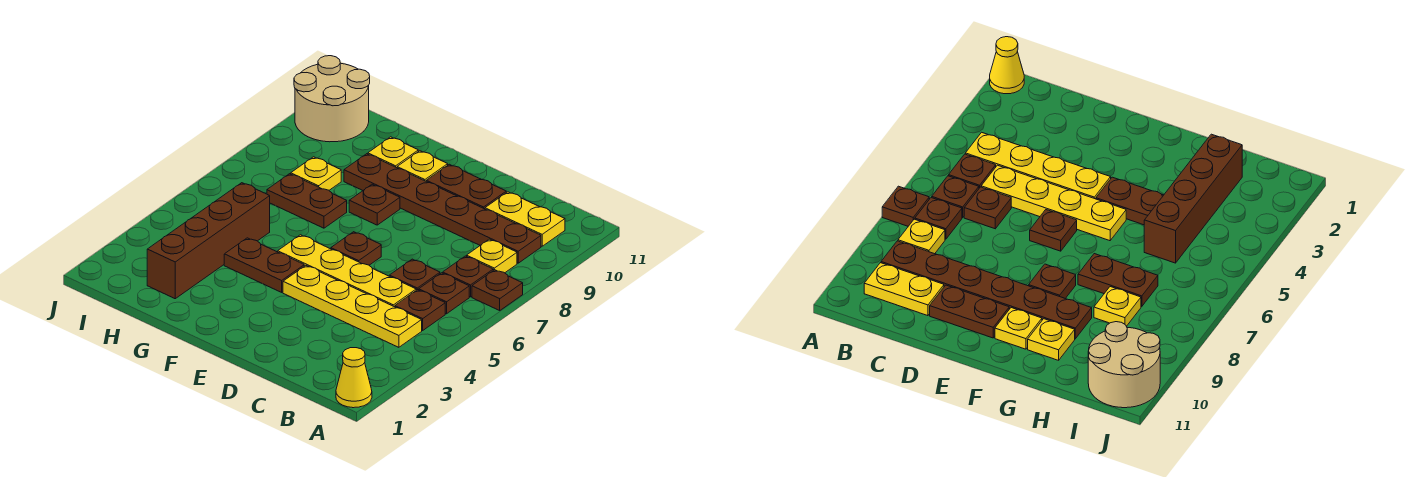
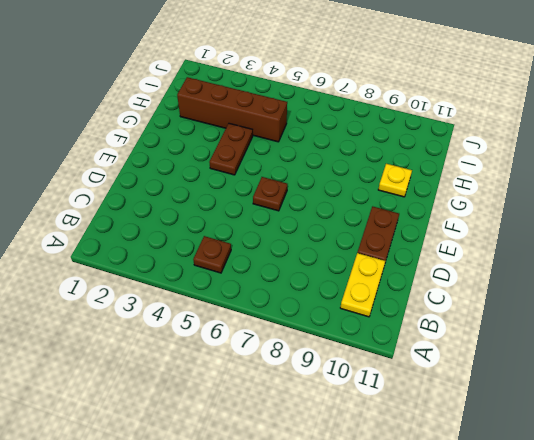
none -> yellow cone A1 level 1
none -> brown plate A7 level 1
none -> yellow plate B4:E4 level 1

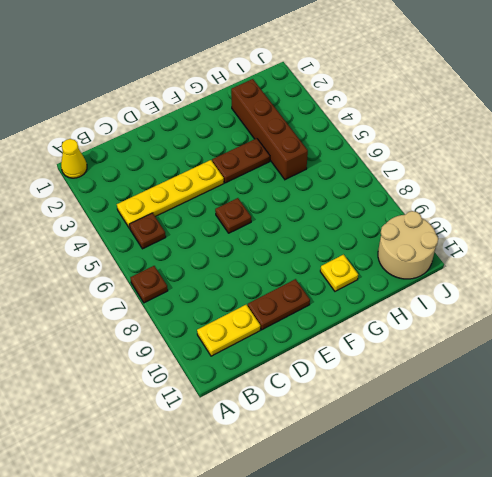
none -> brown plate B6 level 1
none -> brown plate B7 level 1
none -> yellow plate B8 level 1

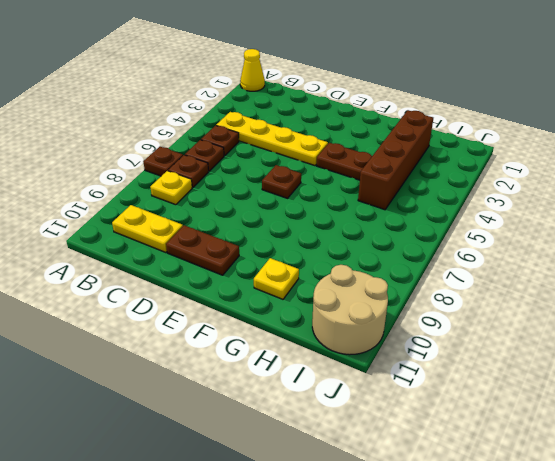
none -> brown plate B9:G9 level 1
none -> yellow plate C5:F5 level 1
none -> brown plate C6 level 1

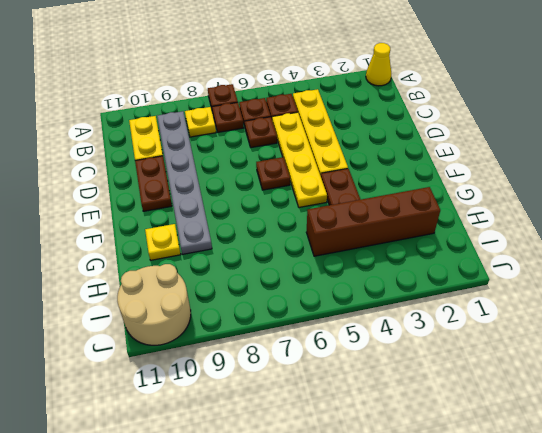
grey plate B9:G9 level 1 -> brown plate B9:G9 level 1
none -> brown plate F8 level 1
none -> yellow plate F10 level 1
none -> brown plate G7:H7 level 1

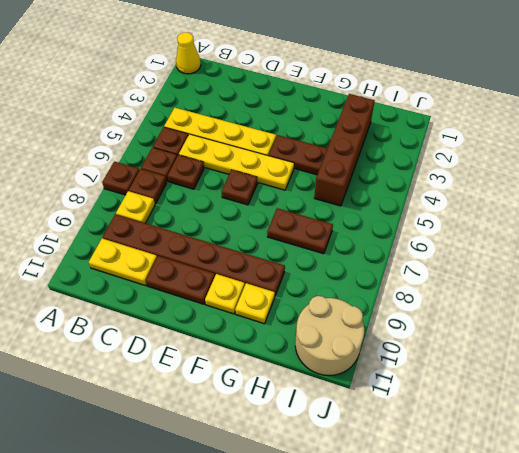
none -> brown plate F8 level 1
none -> yellow plate H8 level 1

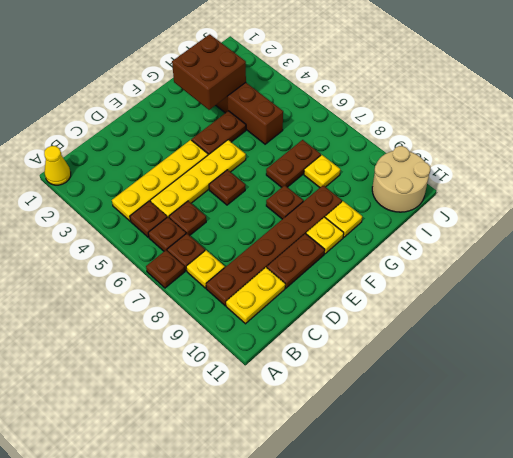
brown brick G2:H3 level 2 -> none

